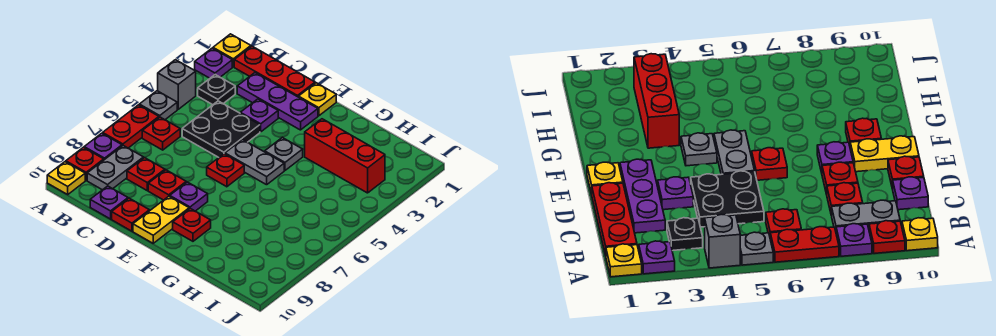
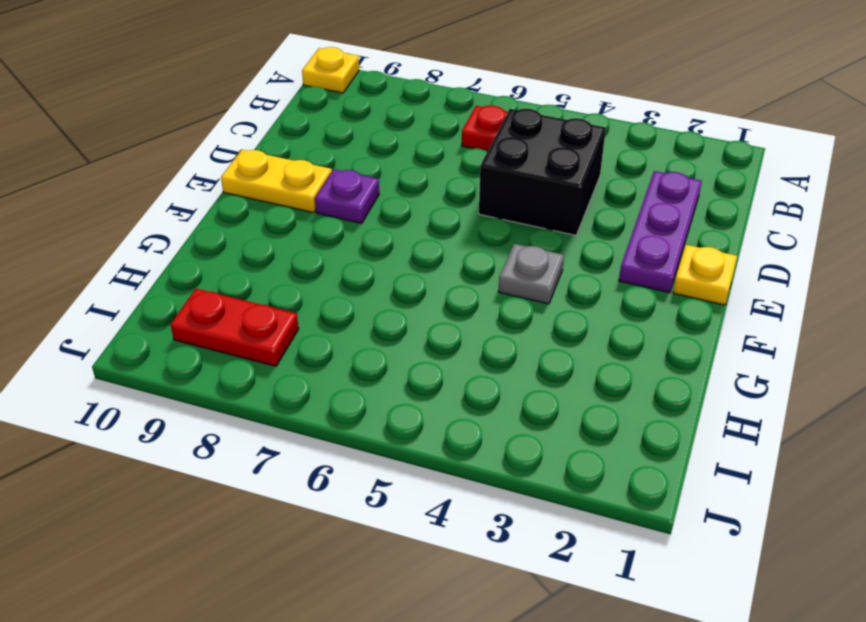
black brick C4:D5 level 1 -> black plate C4:D5 level 1
red plate I8:I9 level 1 -> red plate A6:A7 level 1
none -> yellow plate A1 level 1
none -> purple plate A2 level 1
none -> grey brick A4 level 1

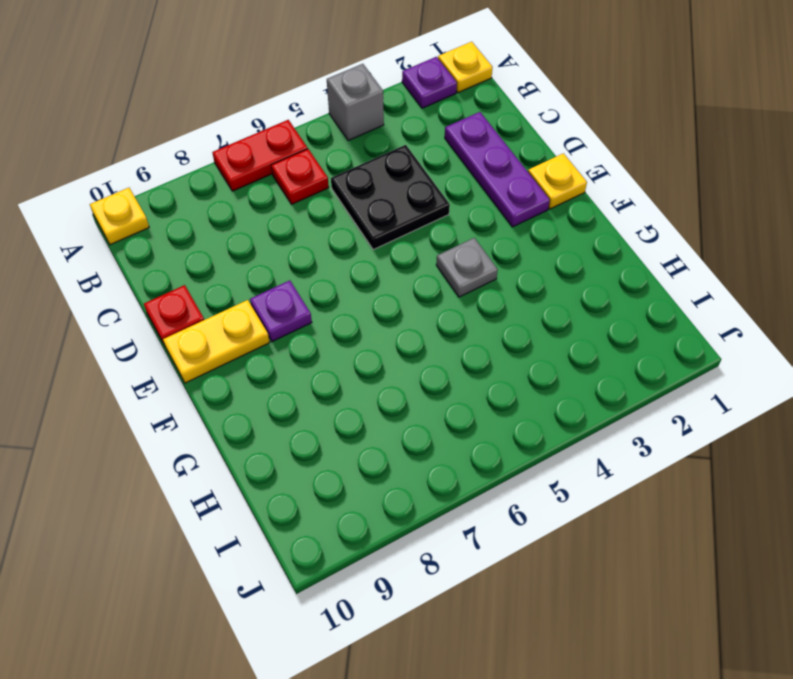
none -> grey plate A5 level 1
none -> purple plate A8 level 1
none -> red plate A9 level 1

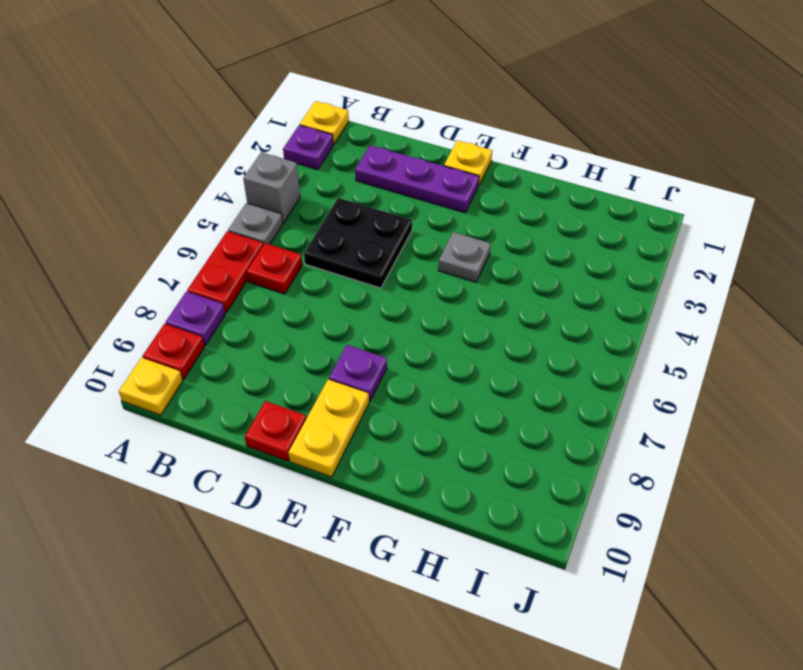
none -> red plate B1:D1 level 1
none -> black plate B3 level 1
none -> grey plate B8:B9 level 1

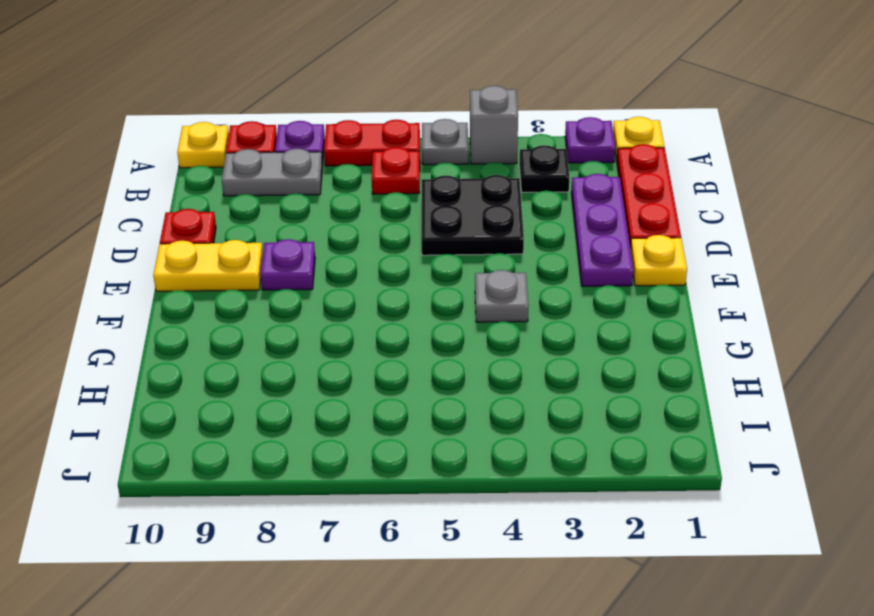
none -> red plate C8 level 1
none -> purple plate C10 level 1
none -> purple plate D3 level 1

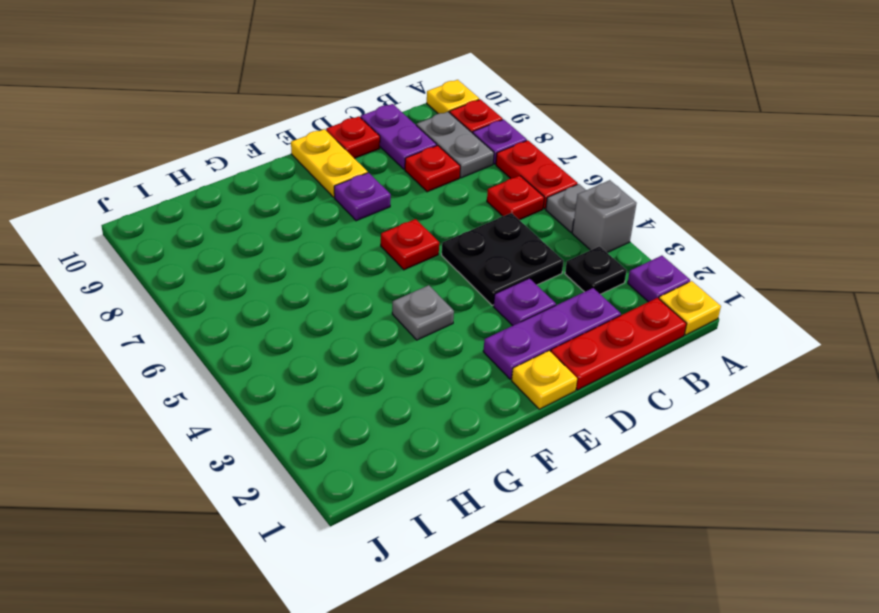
purple plate C9:C10 level 1 -> purple plate C10 level 1
none -> red plate D8 level 1
none -> grey plate E5:F5 level 1
none -> red plate F9 level 1

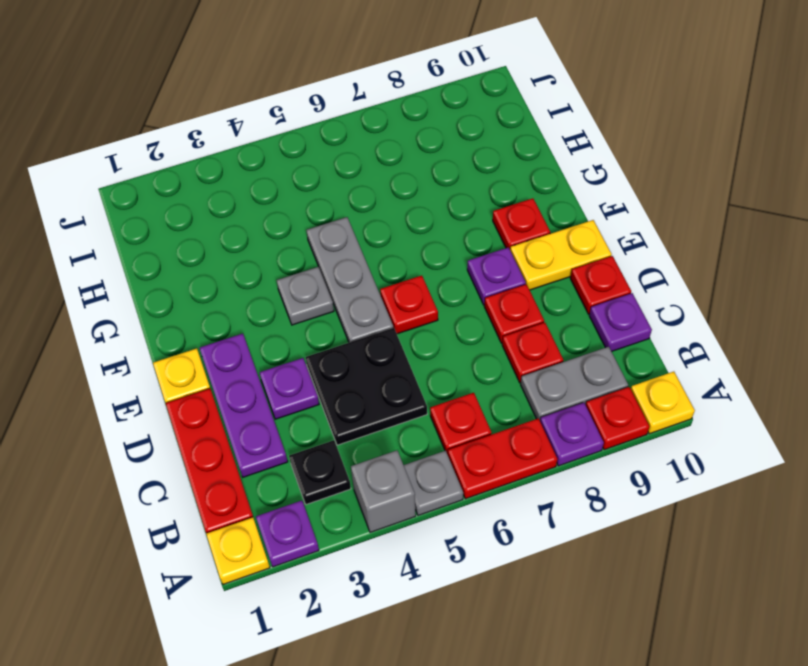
grey plate E5:G5 level 1 -> grey plate E5:F5 level 1
none -> red brick G3:I3 level 1

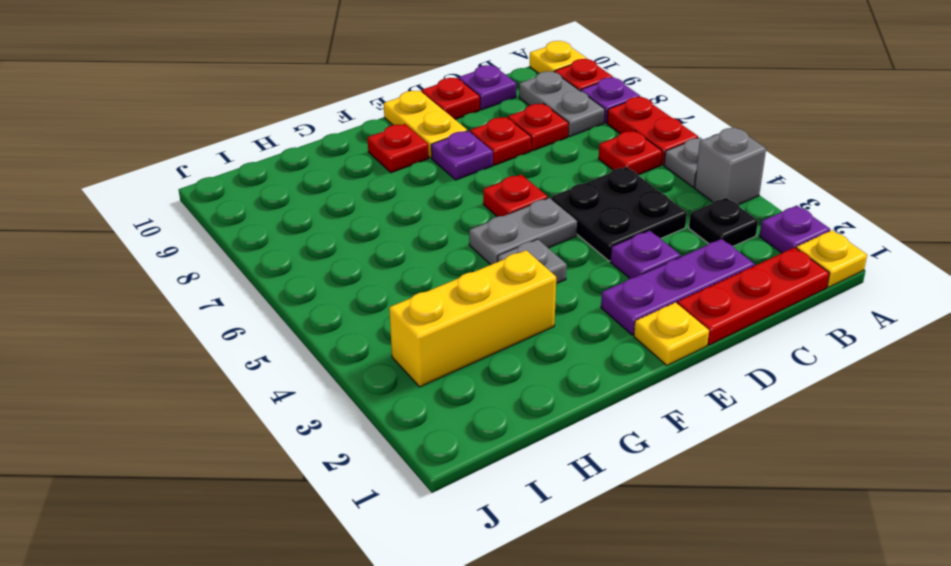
yellow brick G3:I3 level 1 -> red brick G3:I3 level 1

